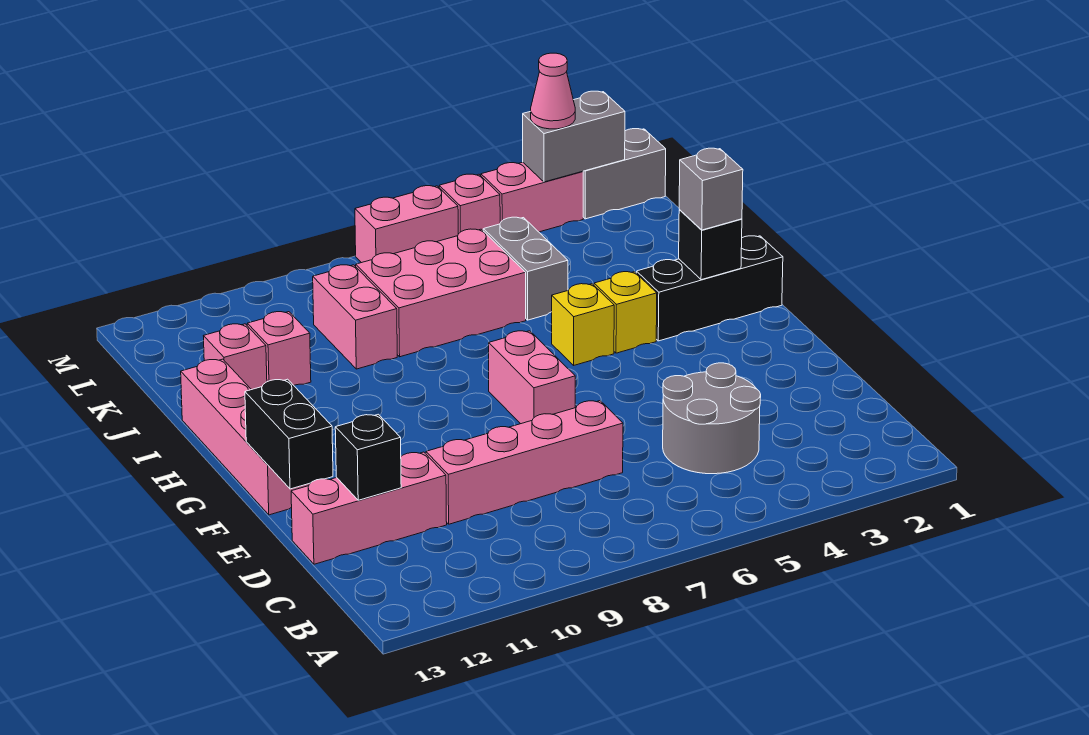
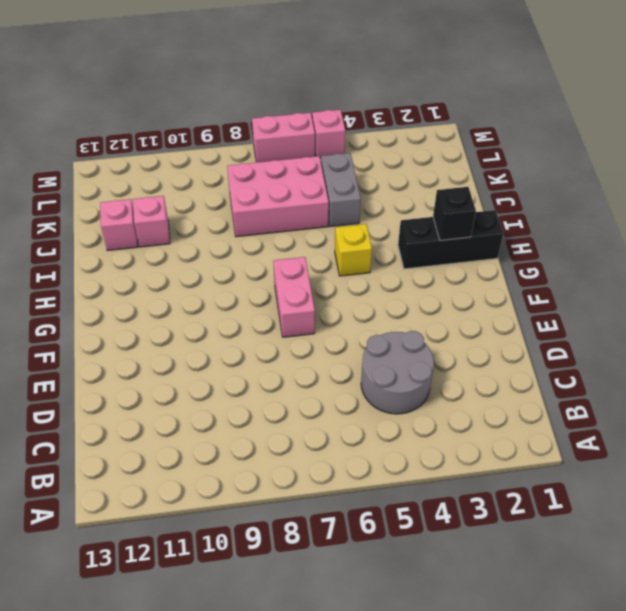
none -> pink brick D7:D10 level 1
none -> pink brick D11:D13 level 1
none -> pink brick F13:I13 level 1

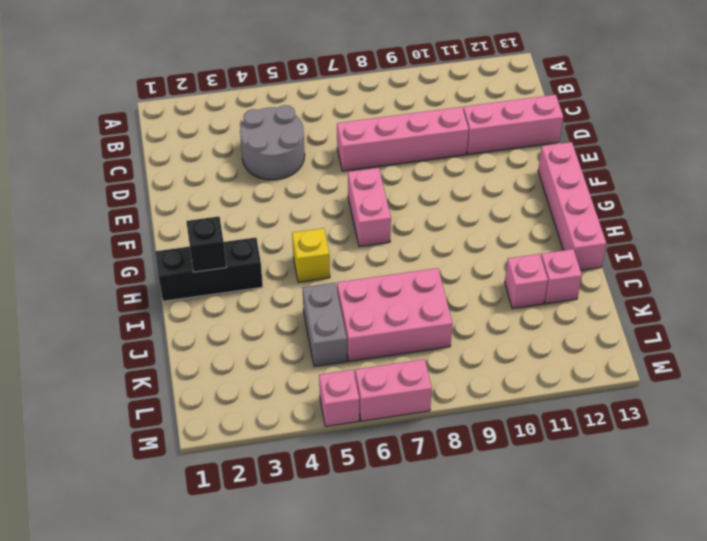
none -> yellow brick H4 level 1
none -> pink brick J9:K9 level 1
none -> grey brick M1:M2 level 1

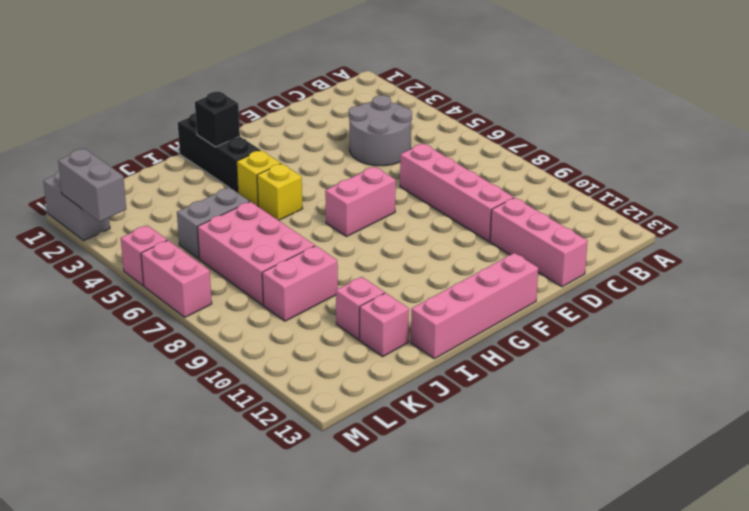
none -> pink brick M3:M4 level 1
none -> black brick D12 level 2
none -> black brick E13:F13 level 2

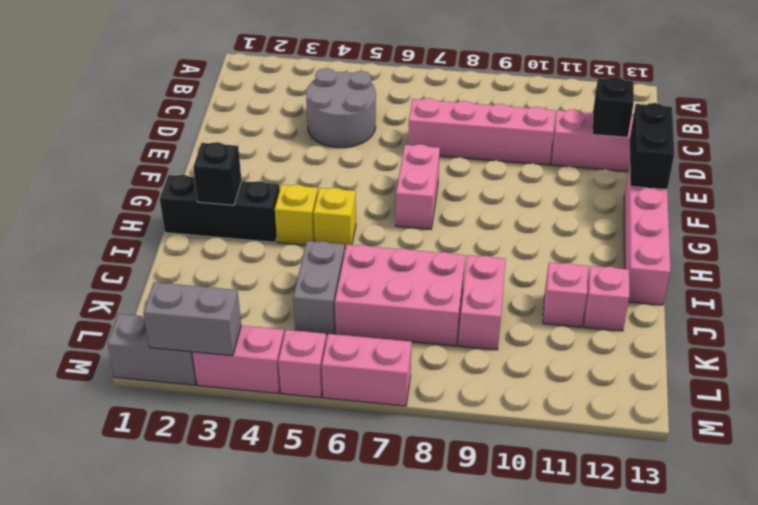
none -> grey brick H2 level 3
none -> pink cone M3 level 3

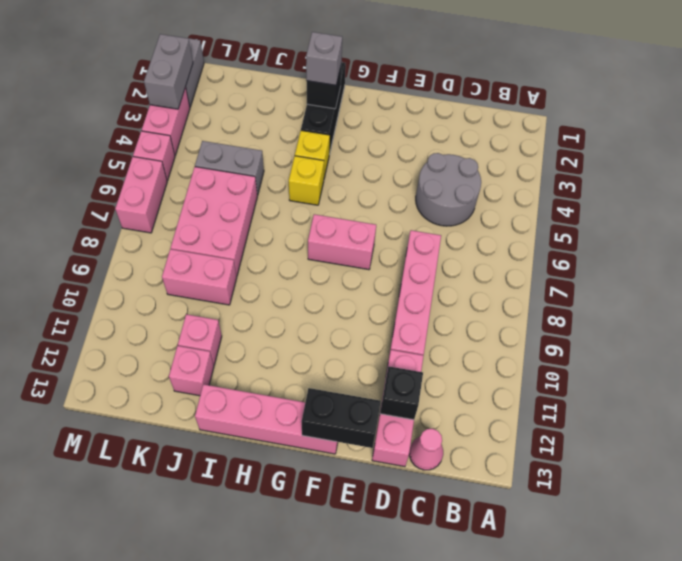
pink cone C13 level 1 -> pink cone M3 level 3

